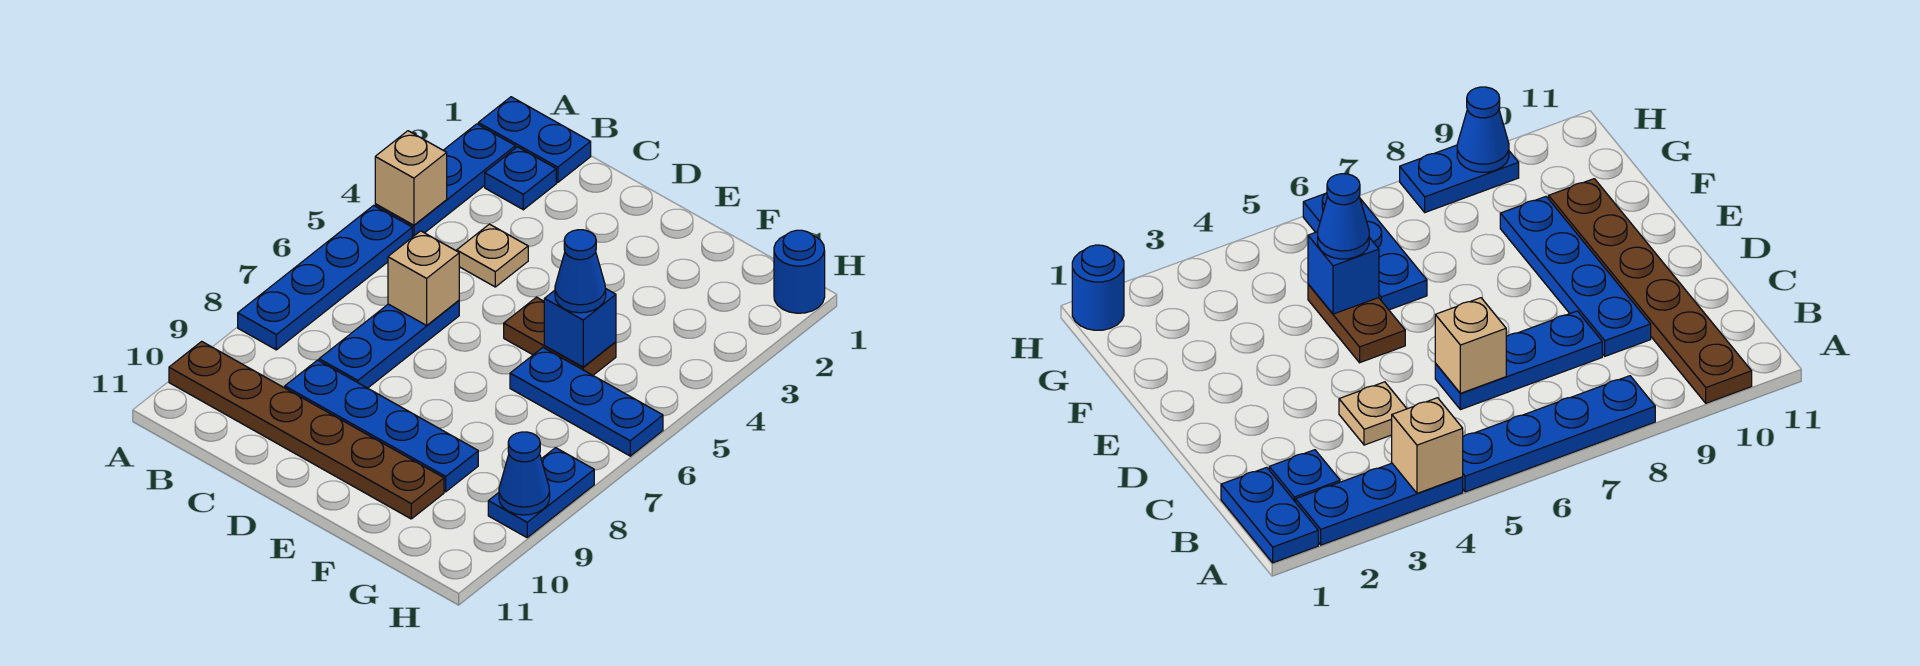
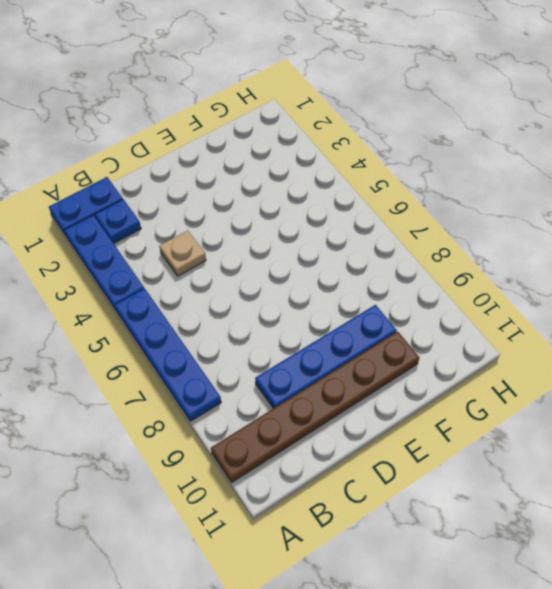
none -> blue plate C6:C8 level 1
none -> brown plate E5:F5 level 1
none -> blue plate F6:H6 level 1

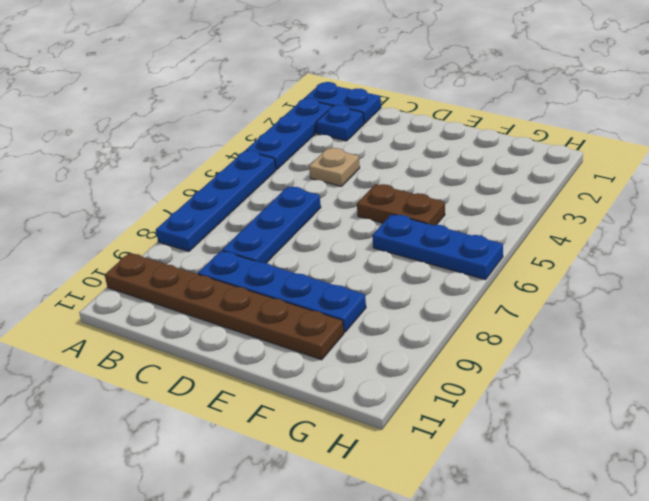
none -> blue round brick H1 level 1
none -> blue plate H8:H9 level 1
none -> tan brick A4 level 2

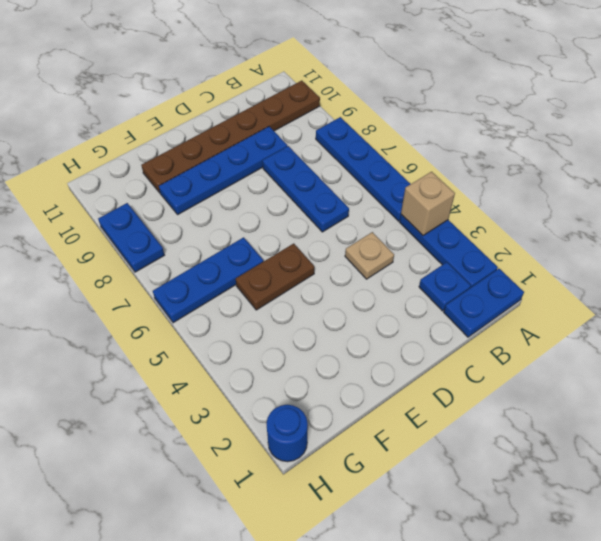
none -> tan brick C6 level 2
none -> blue brick F5 level 2
none -> blue cone H9 level 2

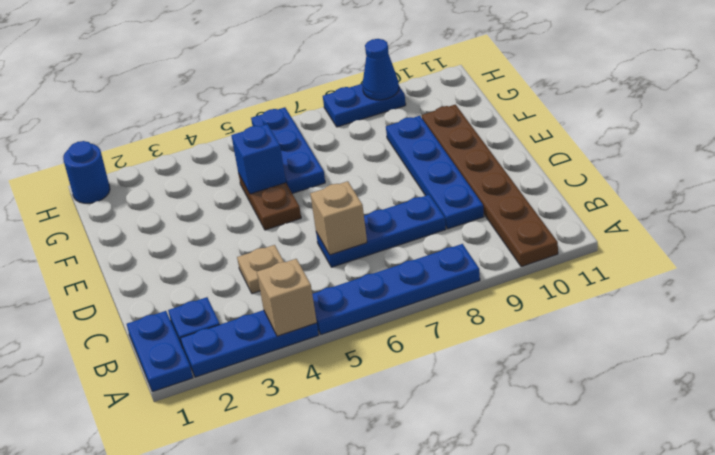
none -> blue cone F5 level 3

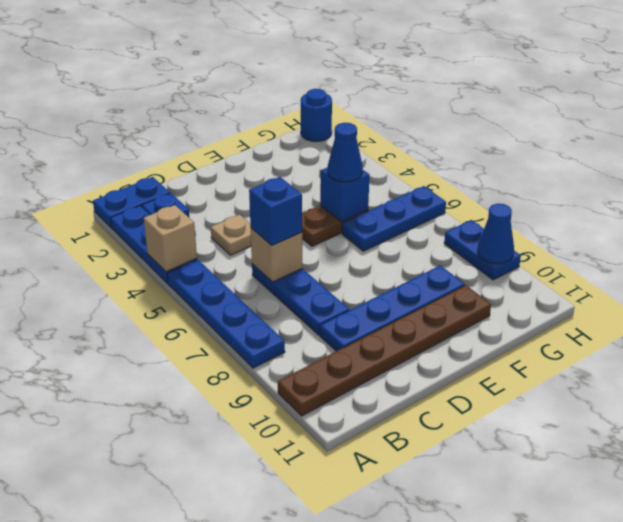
blue brick C6 level 3 -> none

